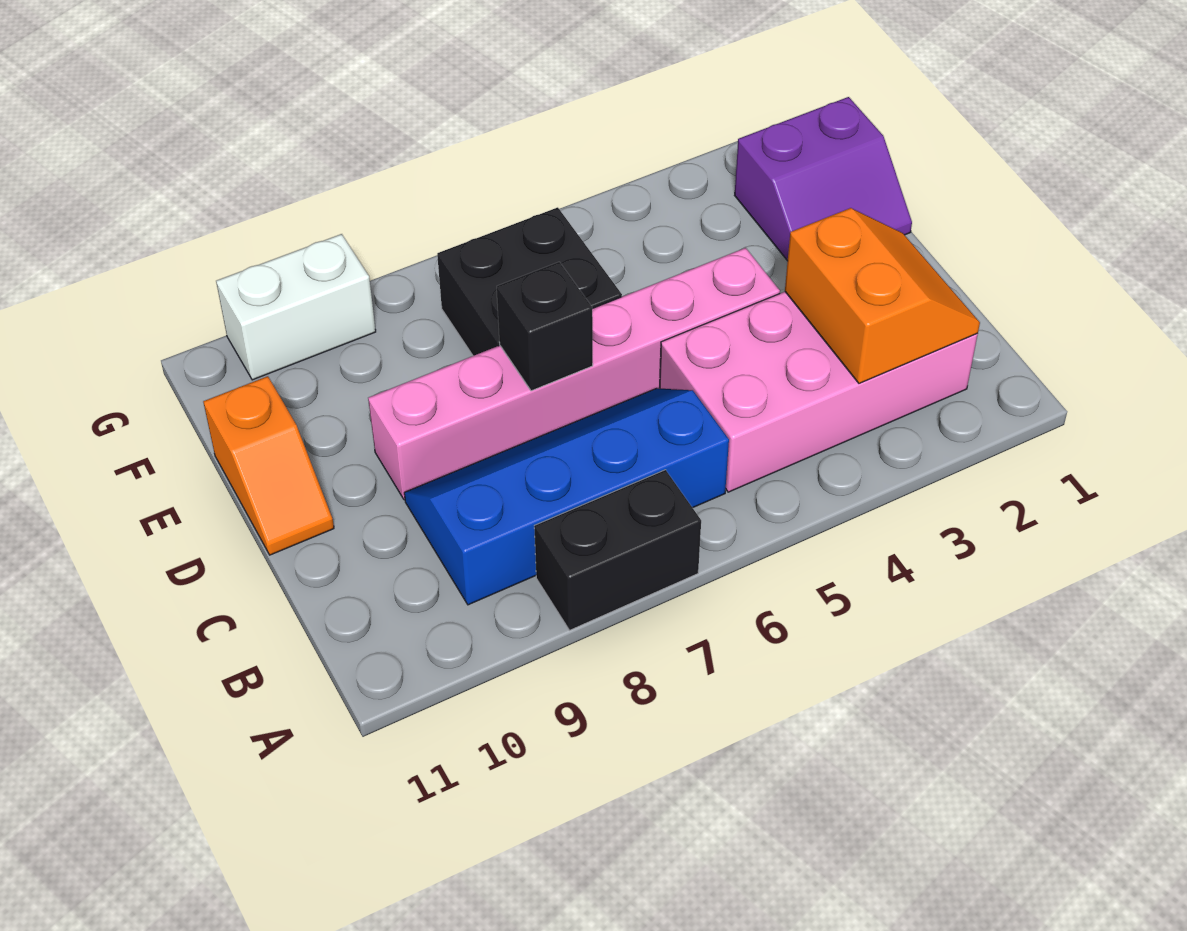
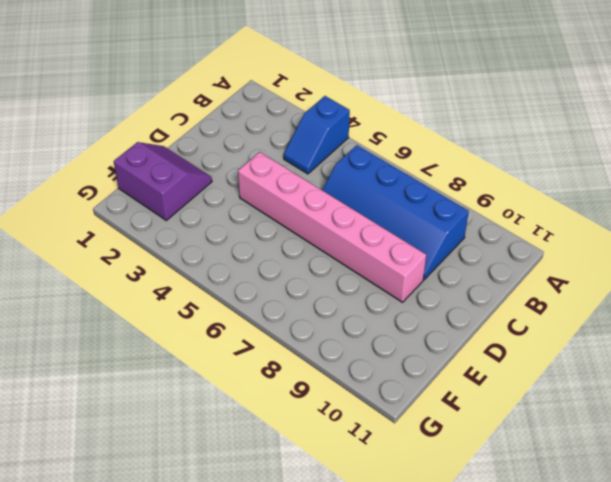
blue slope A4:B4 level 1 top A -> pink brick B2:C5 level 1
none -> black brick A7:A8 level 1
none -> orange slope D11:E11 level 1 top E

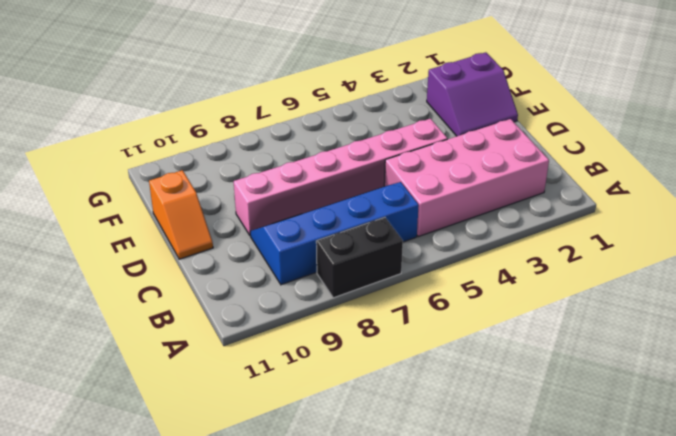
none -> black brick E6:F7 level 1
none -> white brick G9:G10 level 1

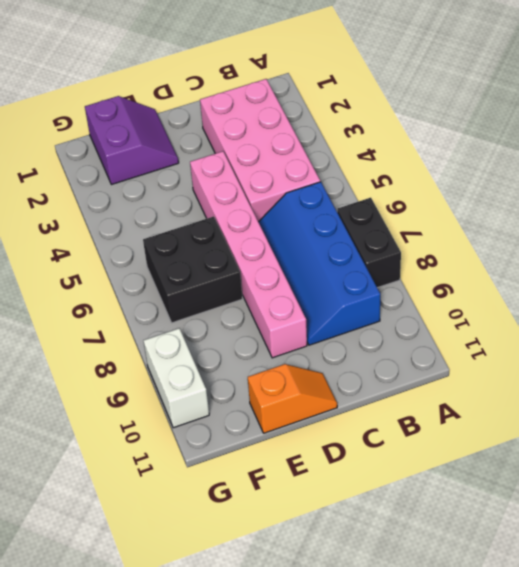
none -> orange slope B2:C3 level 2 top 3
none -> black brick D7 level 2

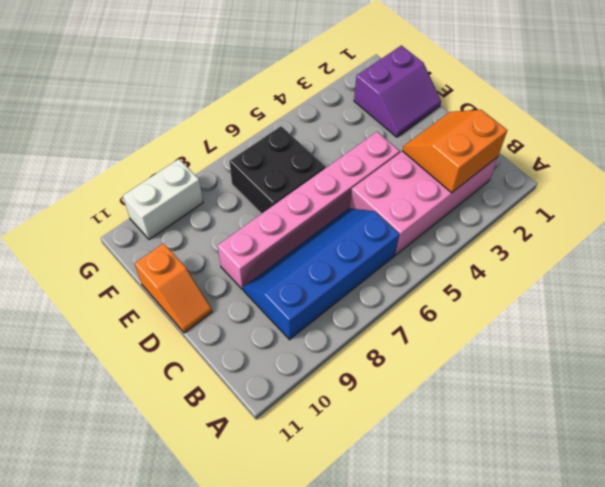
orange slope B2:C3 level 2 top B -> orange slope B2:C3 level 2 top 3
none -> black brick A7:A8 level 1
none -> black brick D7 level 2

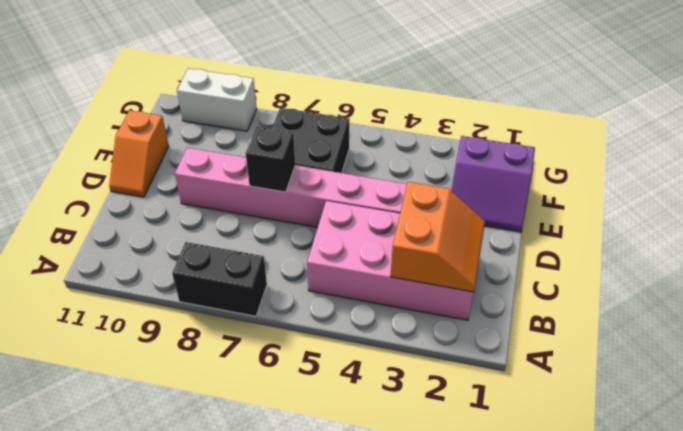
none -> blue slope B6:C9 level 1 top B

